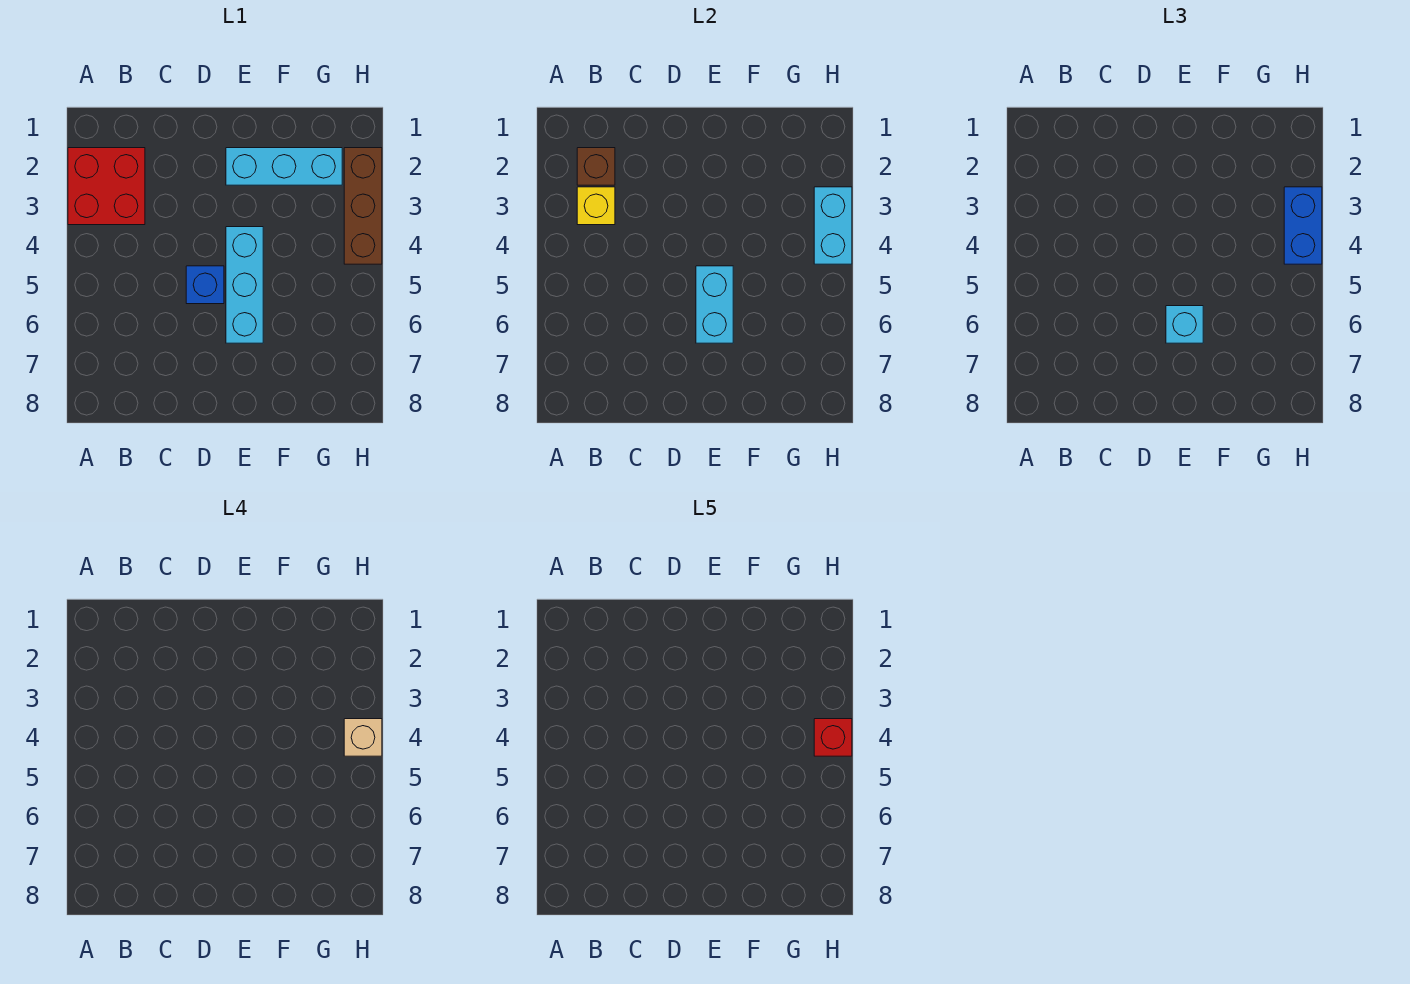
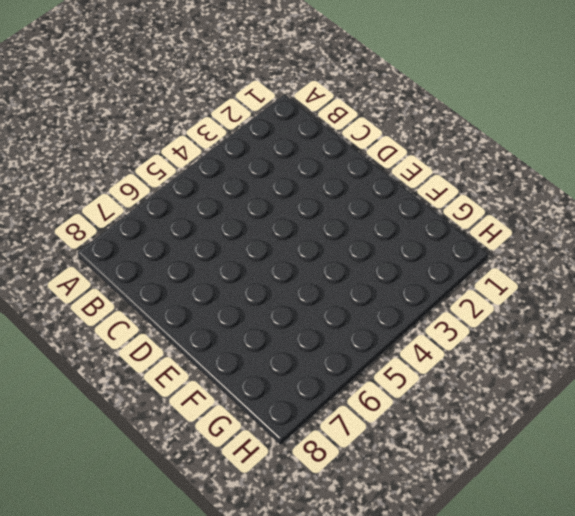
none -> red brick A2:B3 level 1
none -> blue brick D5 level 1
none -> cyan brick E2:G2 level 1

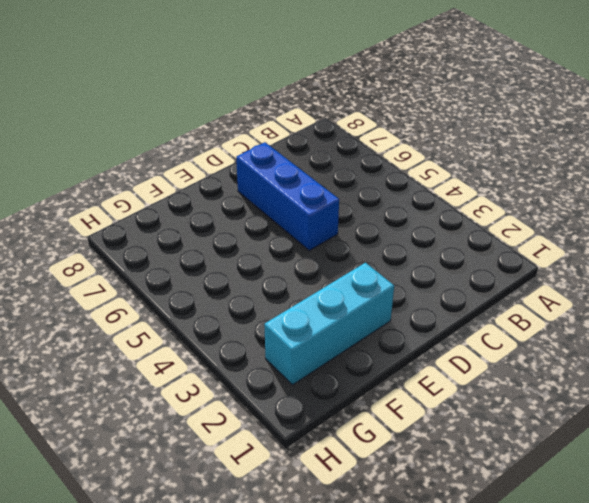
blue brick D5:D7 level 1 -> blue brick D5 level 1
none -> red brick A2:B3 level 1
none -> cyan brick E4:E6 level 1
none -> brown brick H2:H4 level 1

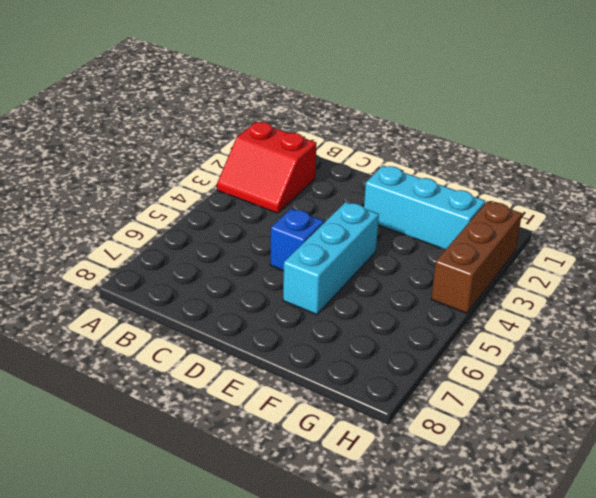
red slope A2:B3 level 1 top 2 -> red brick A2:B3 level 1
none -> brown brick B2 level 2
none -> yellow brick B3 level 2
none -> cyan brick E5:E6 level 2

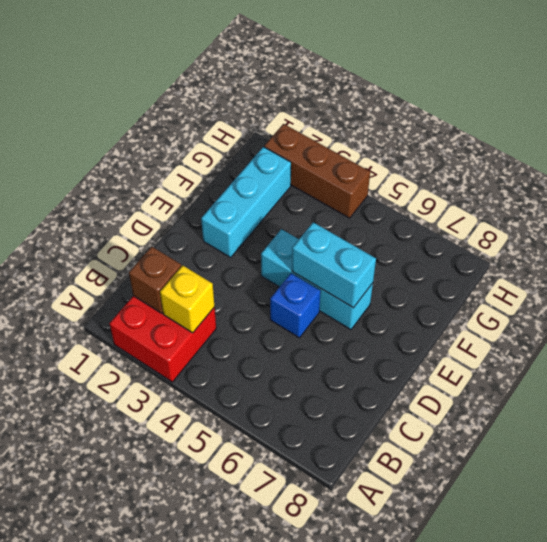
none -> cyan brick H3:H4 level 2
none -> cyan brick E6 level 3
none -> blue brick H3:H4 level 3

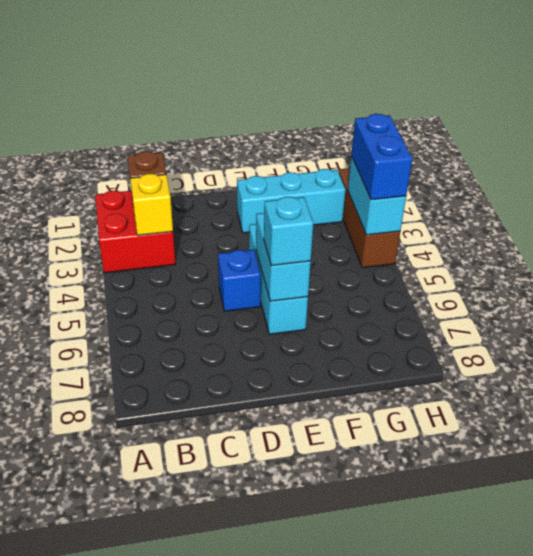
none -> tan brick H4 level 4
none -> red brick H4 level 5

